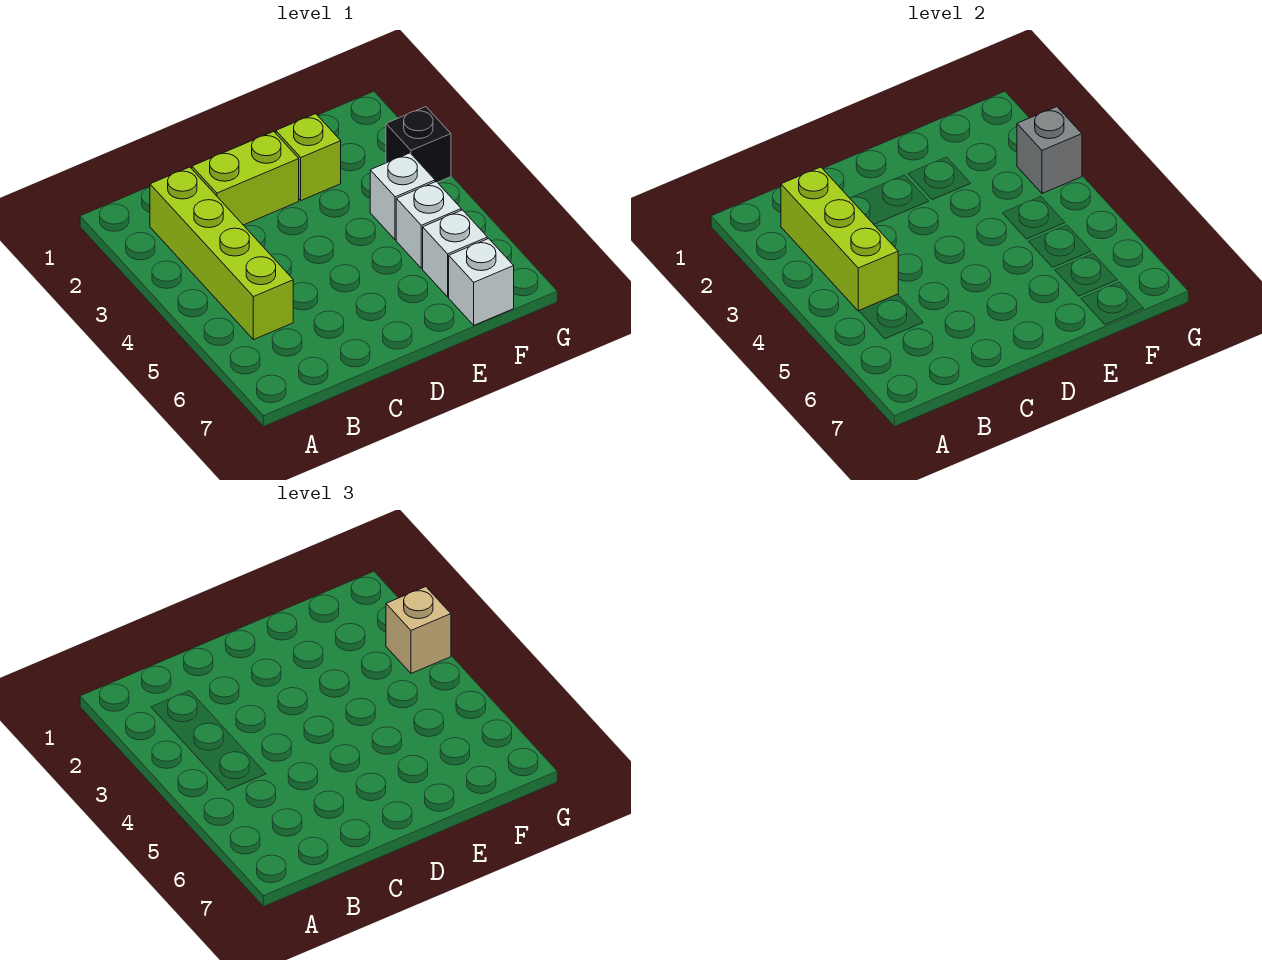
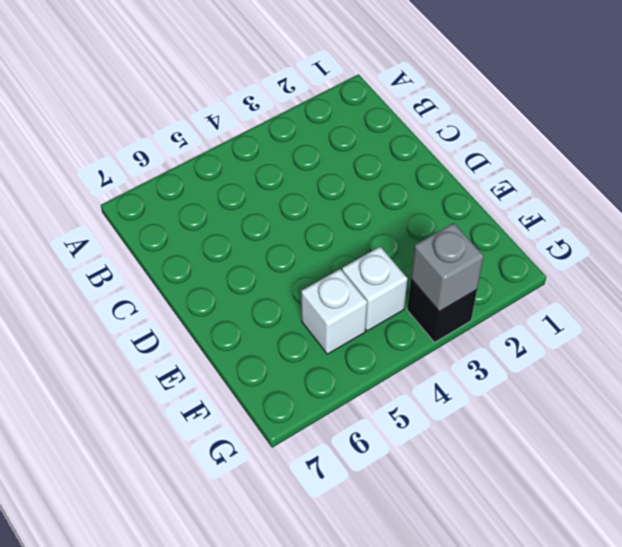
none -> lime brick B2:B5 level 1
none -> lime brick C2:D2 level 1

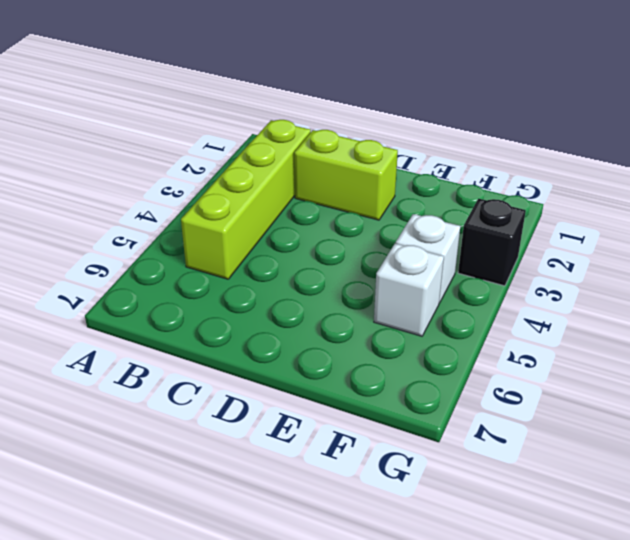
none -> lime brick E2 level 1
none -> white brick F6 level 1

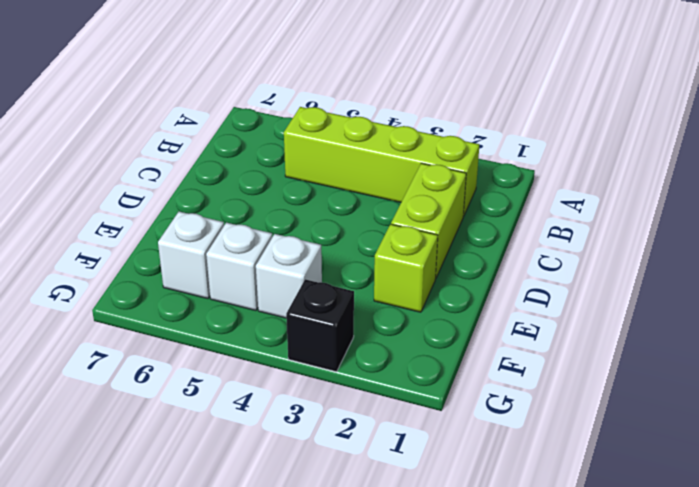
none -> white brick F7 level 1
none -> lime brick B2:B4 level 2

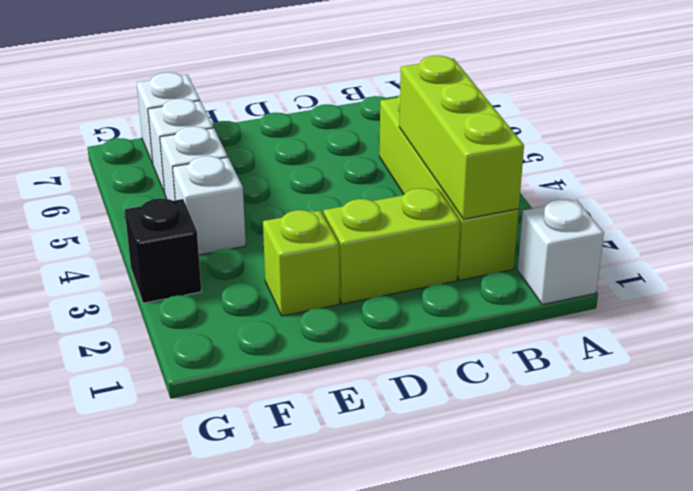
white brick A1 level 1 -> none
none -> grey brick G3 level 2
none -> tan brick G3 level 3

